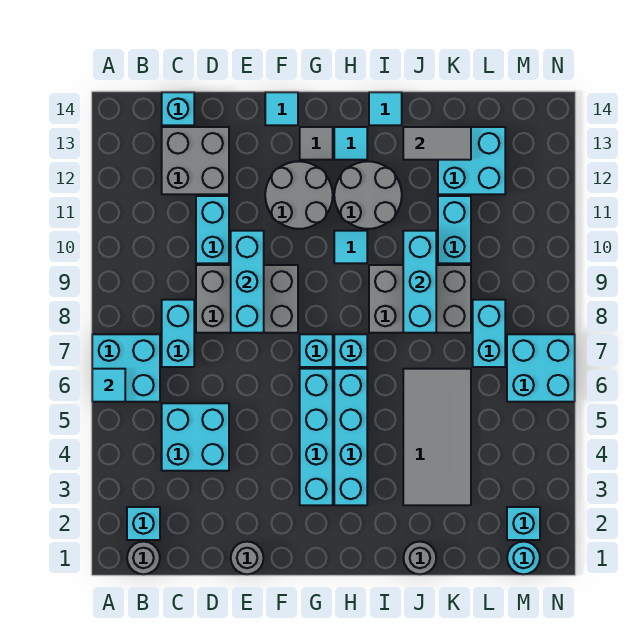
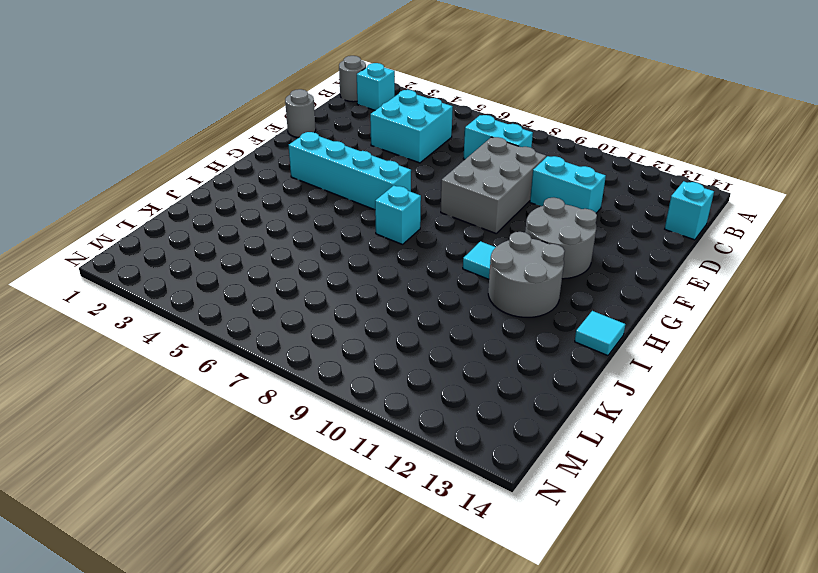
none -> cyan brick A6:B7 level 1
none -> grey brick C12:D13 level 1
none -> cyan tile F14 level 1
none -> cyan brick G7 level 1

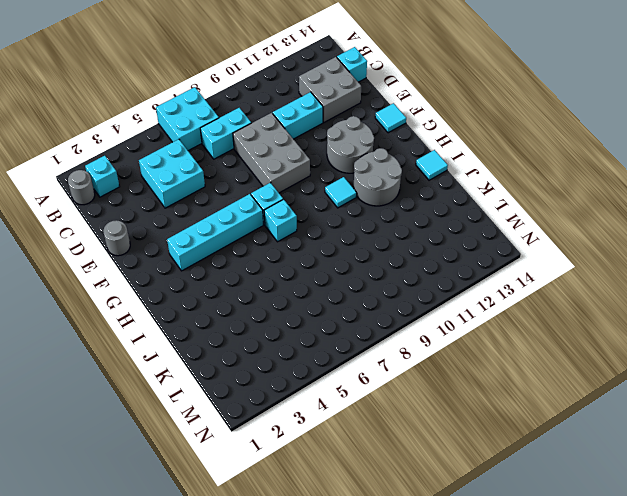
none -> grey tile G13 level 1
none -> cyan brick H3:H6 level 1
none -> cyan tile H13 level 1
none -> grey brick I8:K9 level 1

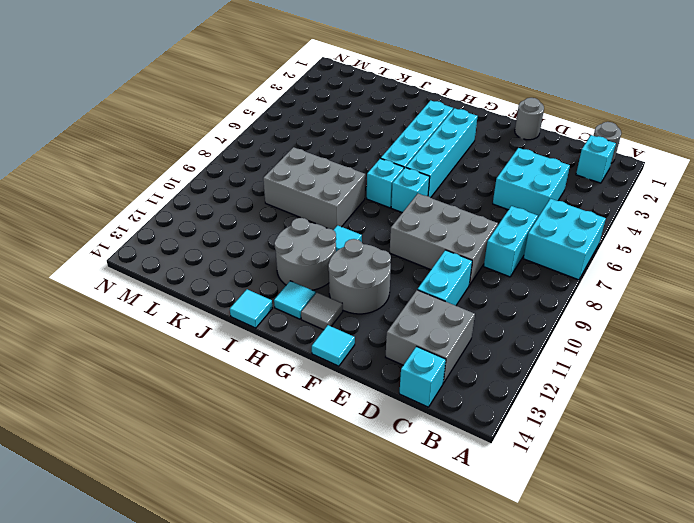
none -> grey round brick J1 level 1
none -> grey tile J3:K6 level 1
none -> cyan brick K10:K11 level 1
none -> cyan brick K12:L13 level 1

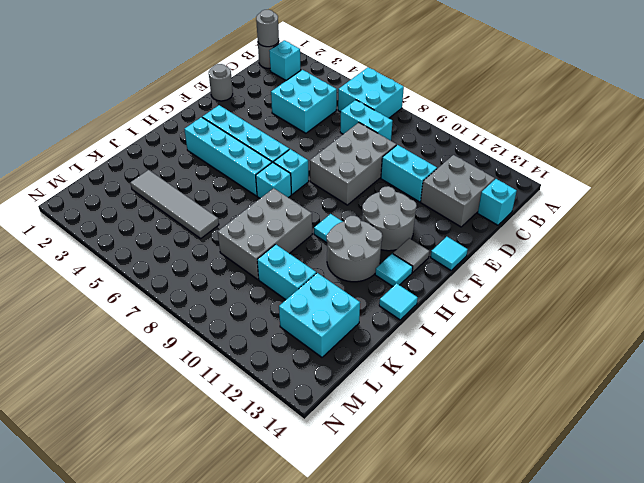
grey round brick B1 level 2 -> grey round brick J1 level 1
grey tile K3:K6 level 1 -> grey tile J3:K6 level 1
none -> cyan brick L7:L8 level 1
none -> cyan round brick M1 level 1
none -> cyan brick M2 level 1
none -> cyan brick M6:N7 level 1

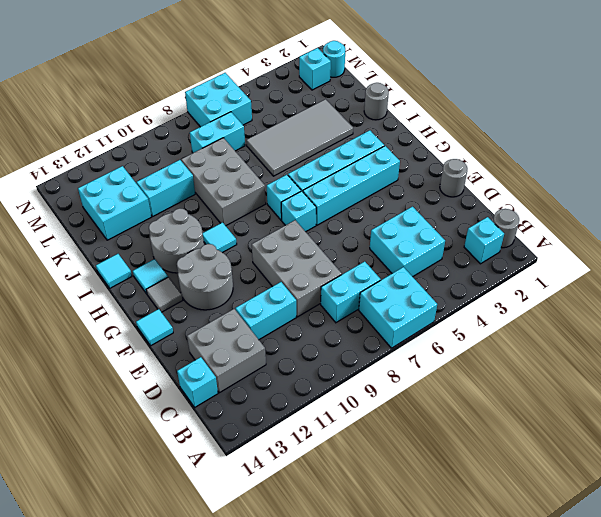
none -> cyan tile A6 level 2
none -> cyan brick E8:E10 level 2
none -> cyan brick J8:J10 level 2
none -> grey tile J13:K13 level 2

